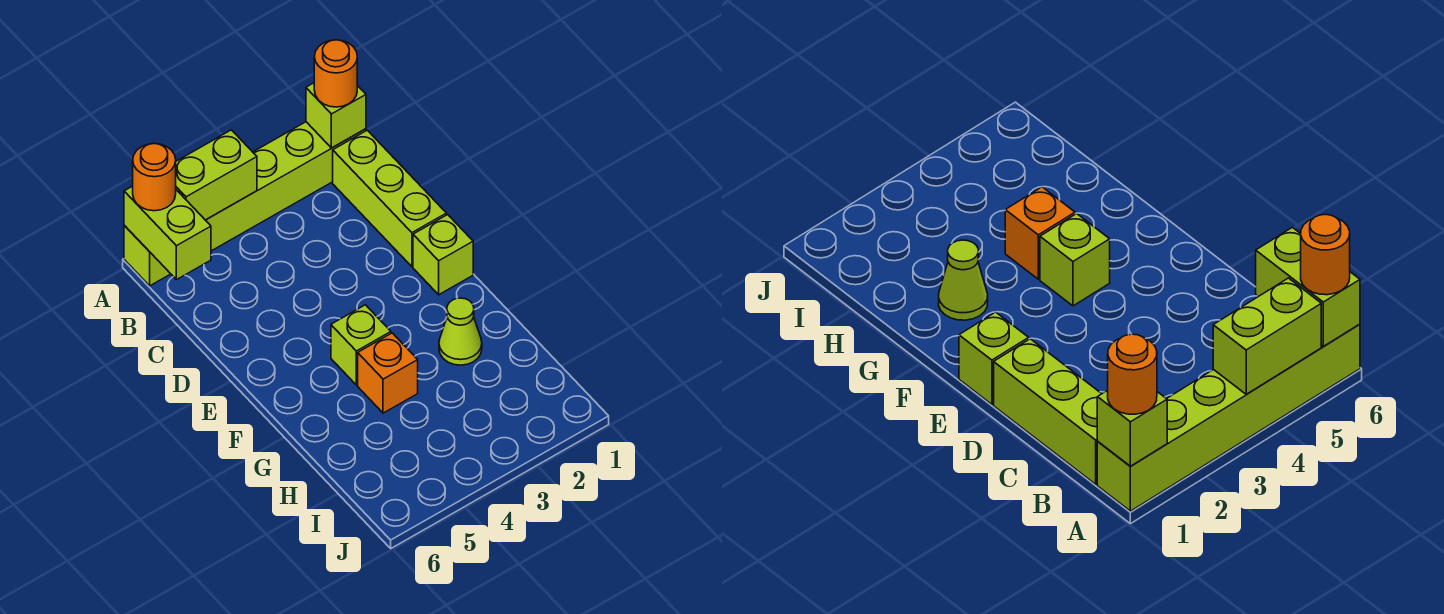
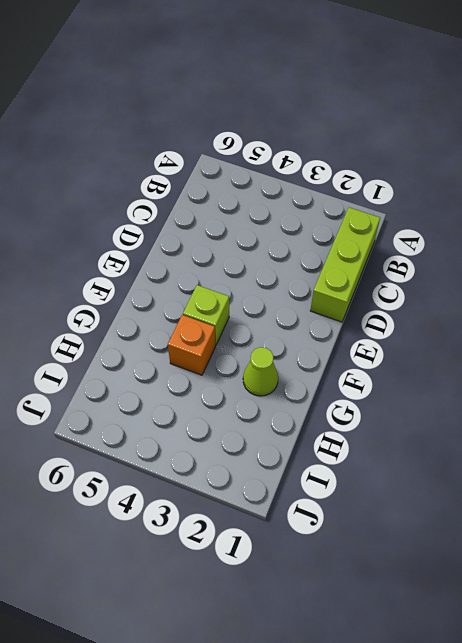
none -> lime brick A1:A6 level 1
none -> lime brick E1 level 1

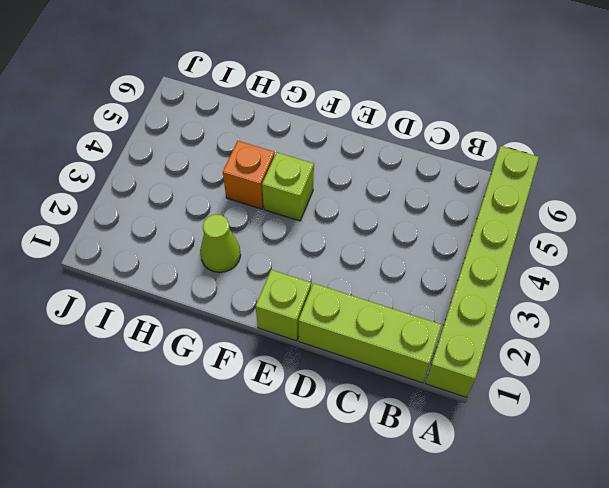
none -> lime brick A1 level 2
none -> lime brick A4:A5 level 2

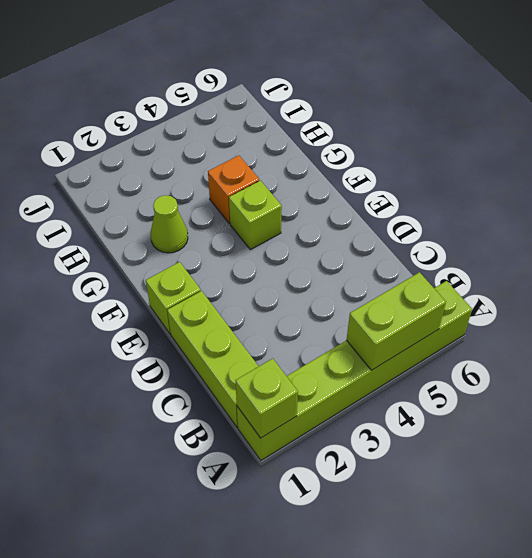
none -> lime brick A6:B6 level 2
none -> orange round brick A1 level 3

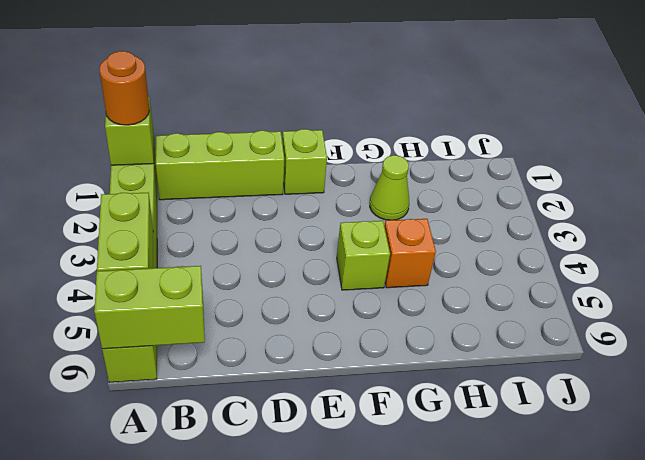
none -> orange round brick A6 level 3

